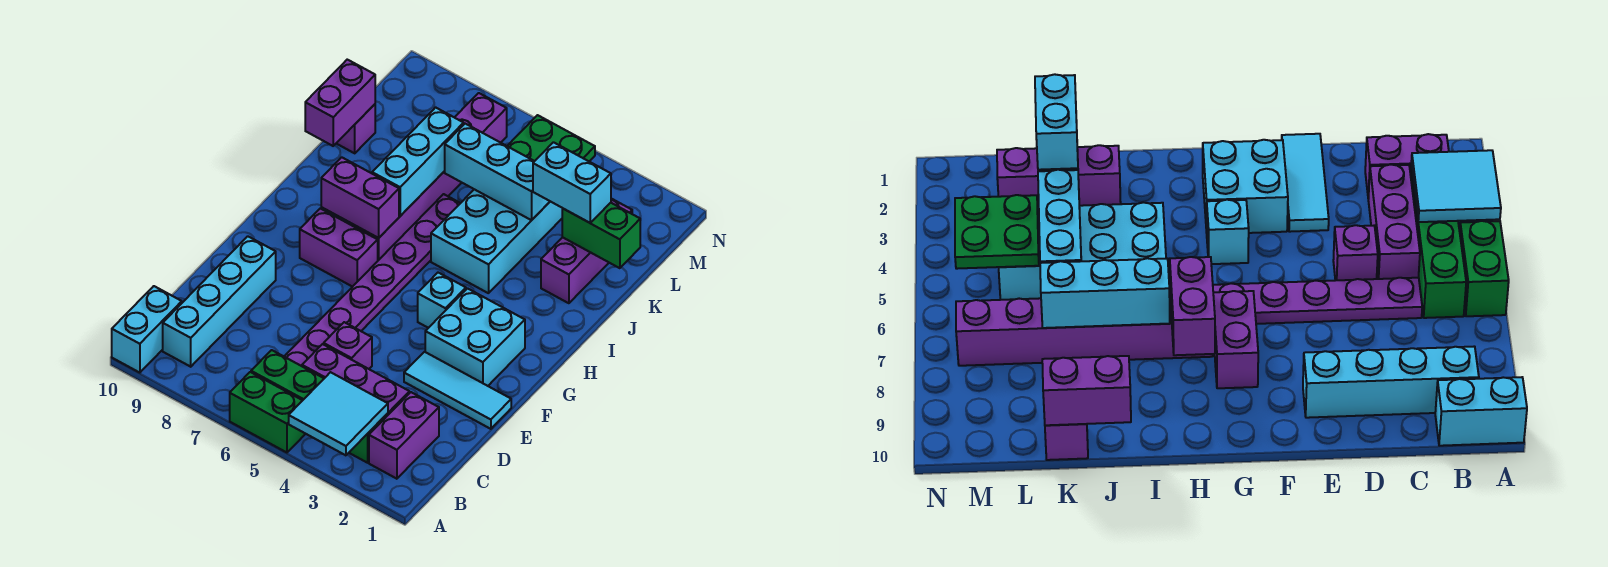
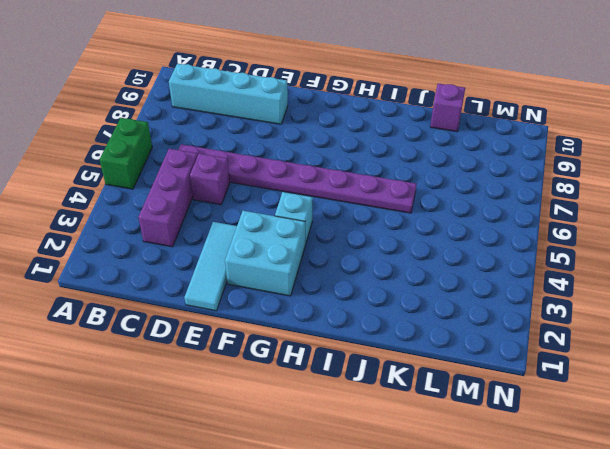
none -> cyan brick A10:B10 level 1
none -> purple brick B2:C2 level 1
none -> green brick B3:B6 level 1

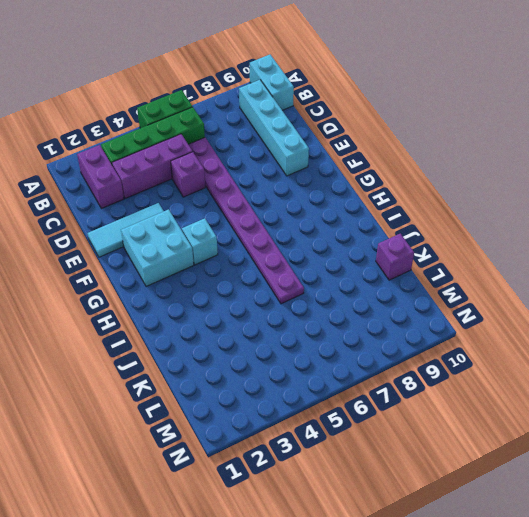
none -> purple brick G7:G8 level 1
none -> purple brick H7:M7 level 1
none -> cyan brick I4:L5 level 1

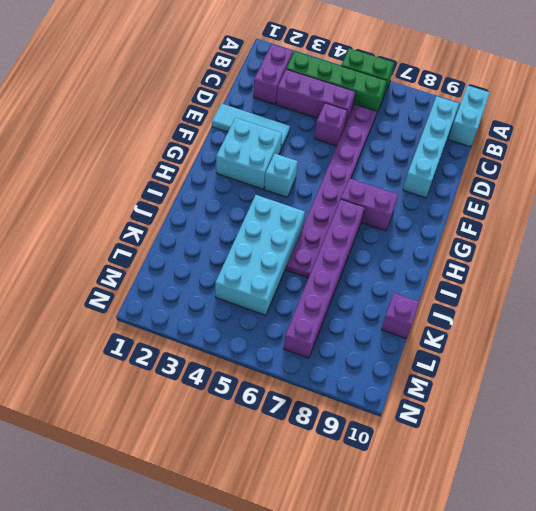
none -> purple brick J2:L2 level 1
none -> cyan tile A3:B4 level 2
none -> purple brick H7:H8 level 2

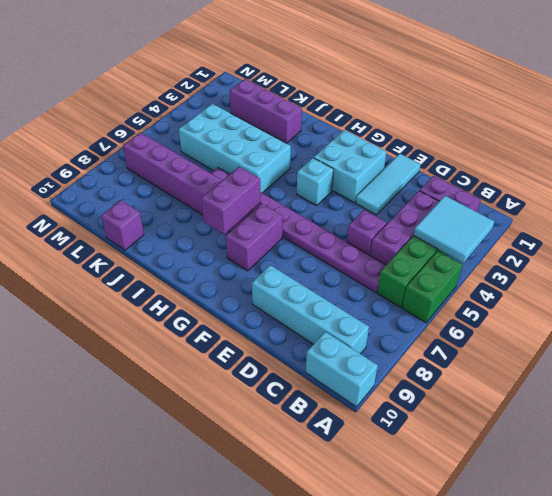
none -> cyan brick I7:K7 level 2
none -> purple brick J10:K10 level 2
none -> green brick K1:K2 level 2

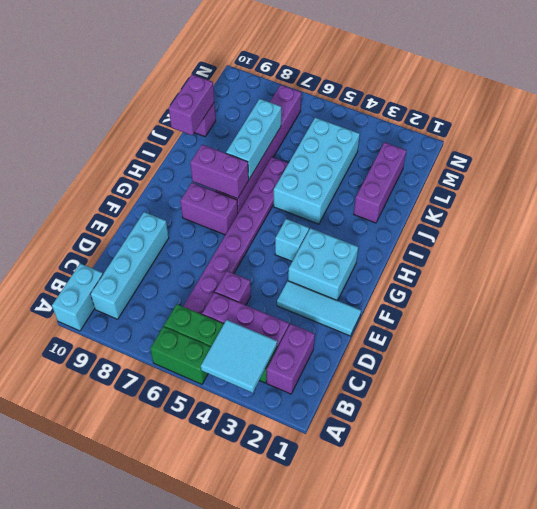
none -> green brick K1:K2 level 2
none -> cyan brick K4:K6 level 2
none -> green plate L4:M5 level 2

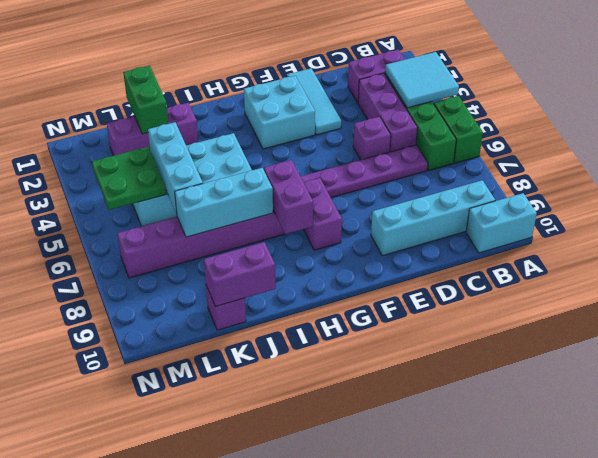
none -> cyan brick G4 level 1
none -> cyan brick K2:K3 level 3

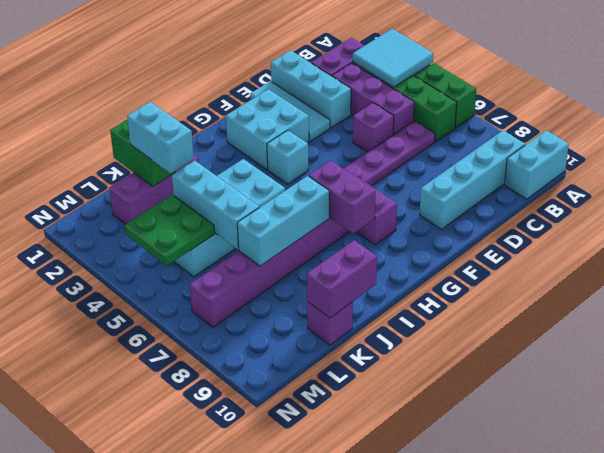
cyan brick D1:D3 level 1 -> none

